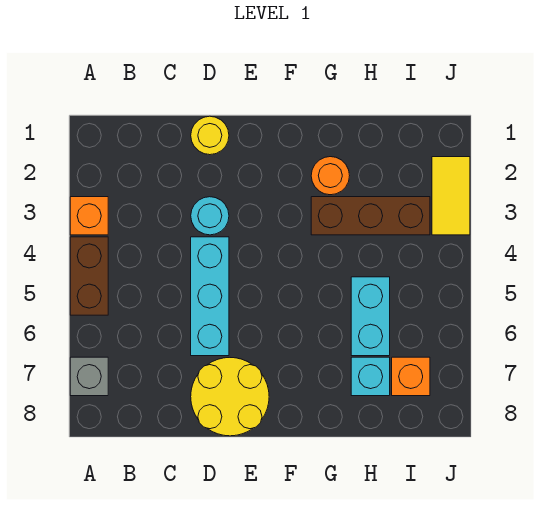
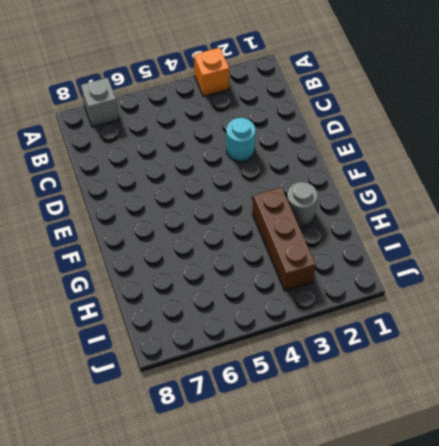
grey round brick G2 level 1 -> orange round brick G2 level 1
none -> brown brick A4:A5 level 1
none -> yellow round brick D1 level 1
none -> cyan brick D4:D6 level 1

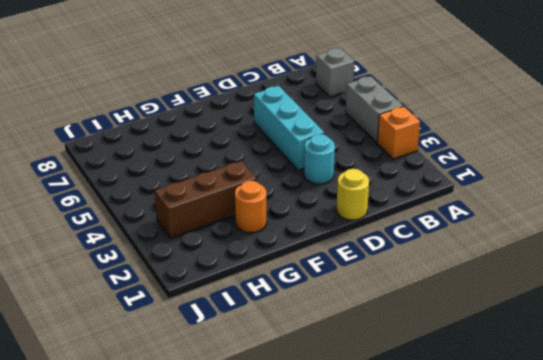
grey brick A4:A5 level 1 -> brown brick A4:A5 level 1
none -> yellow round brick D7:E8 level 1
none -> cyan brick H5:H6 level 1
none -> cyan brick H7 level 1

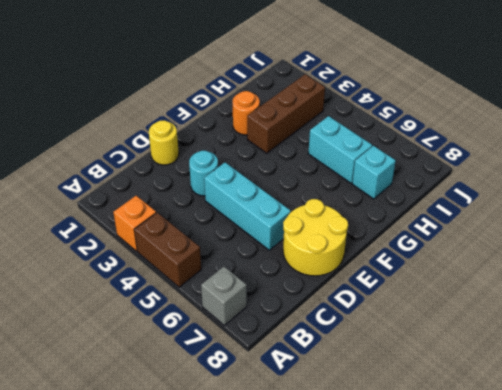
none -> orange brick I7 level 1
none -> yellow tile J2:J3 level 1

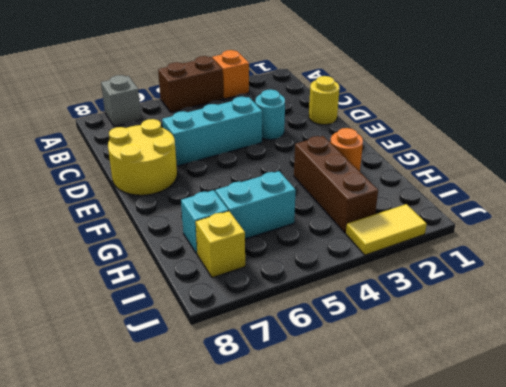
yellow brick I7 level 1 -> orange brick I7 level 1

